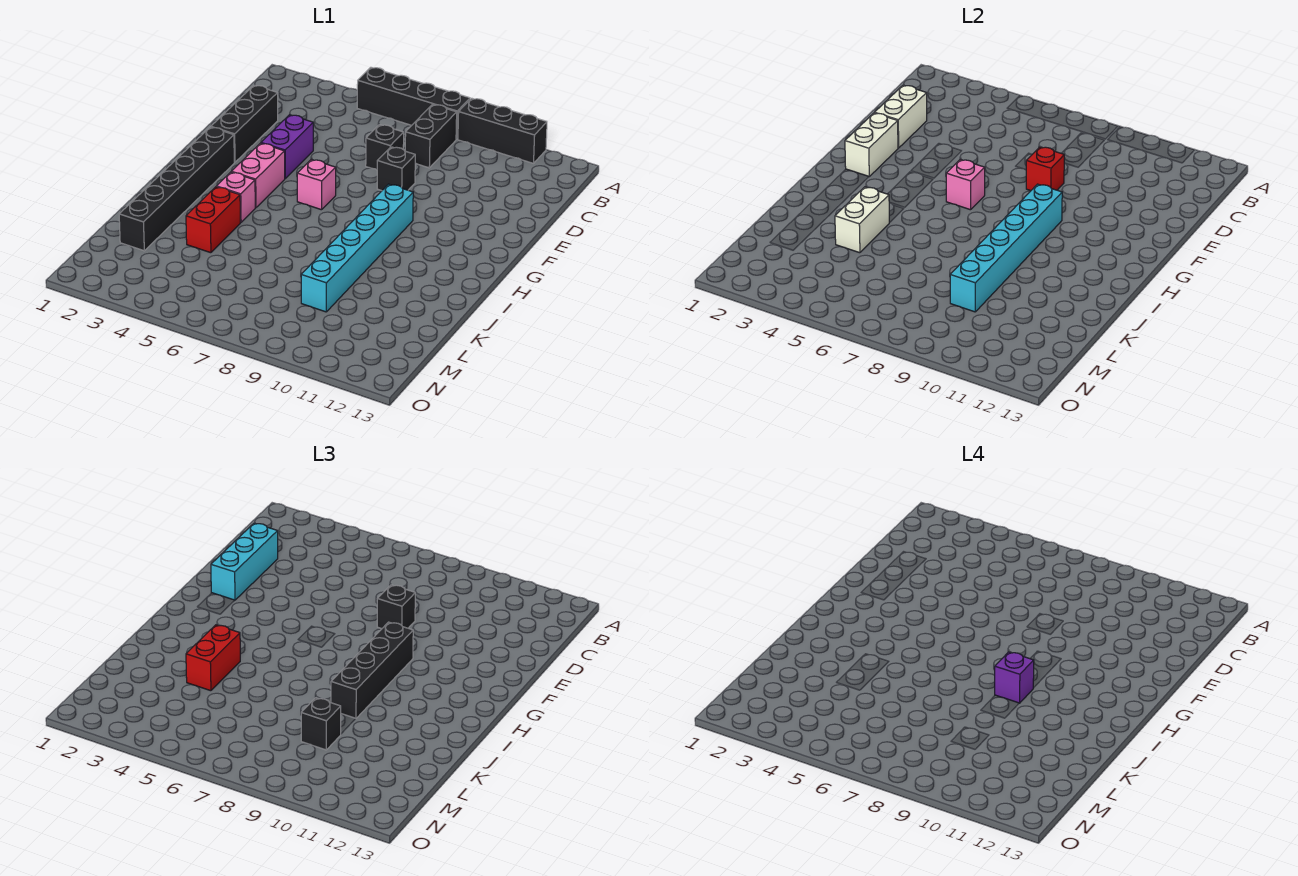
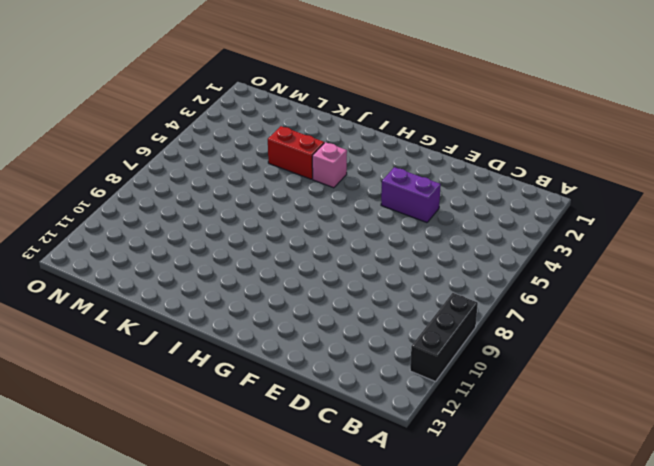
none -> black brick A5:A8 level 1
none -> black brick B8:C8 level 1
none -> black brick D2:F2 level 1

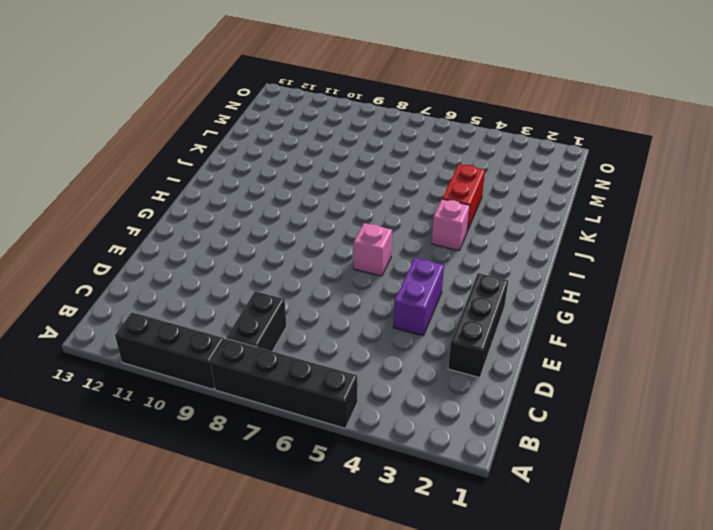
none -> black brick D7 level 1
none -> black brick E8 level 1
none -> black brick G2:L2 level 1

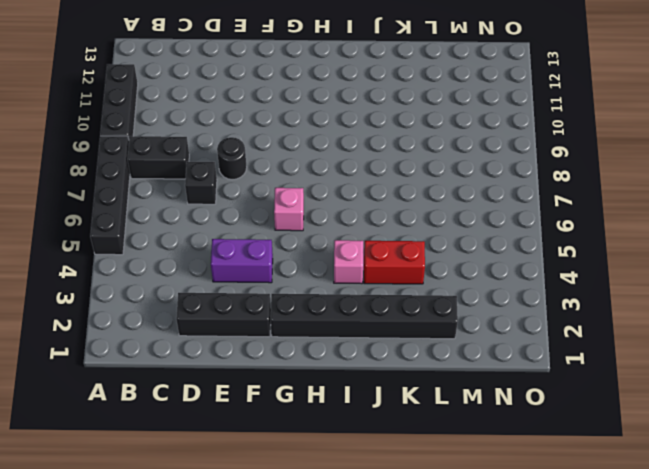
black round brick E8 level 1 -> black brick E8 level 1
none -> pink brick G4:H4 level 1
none -> cyan brick G9:L9 level 1
none -> white brick D2:E2 level 2

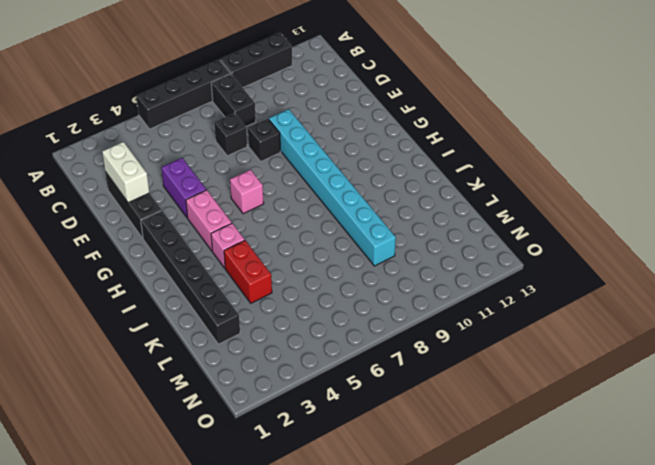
cyan brick E9:L9 level 1 -> cyan brick G9:L9 level 1
none -> red brick E8 level 2
none -> white brick F2:G2 level 2
none -> pink brick G6 level 2

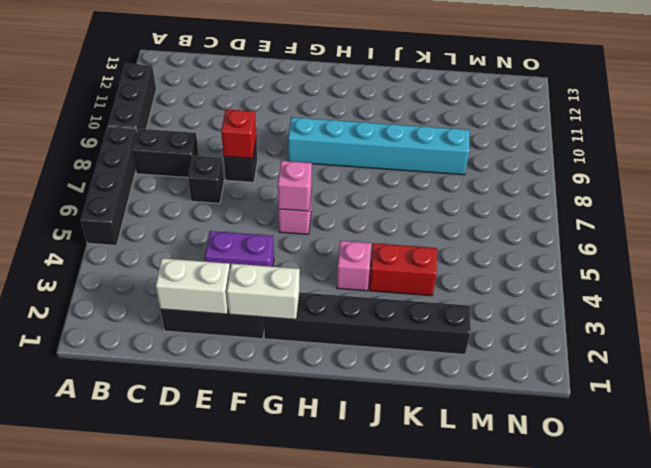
none -> pink brick G4:H4 level 1
none -> cyan brick G9:L9 level 2
none -> white brick J4:K4 level 2

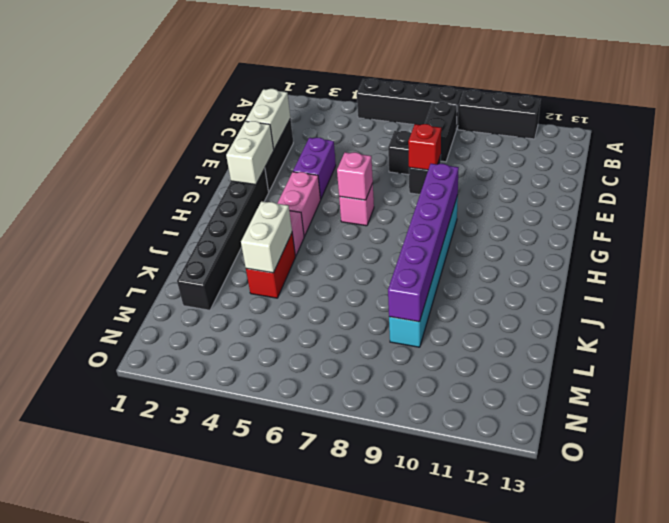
purple brick G9:L9 level 2 -> cyan brick G9:L9 level 2
none -> cyan brick D2:F2 level 3
none -> black brick E8 level 3
none -> black brick G9:J9 level 3

